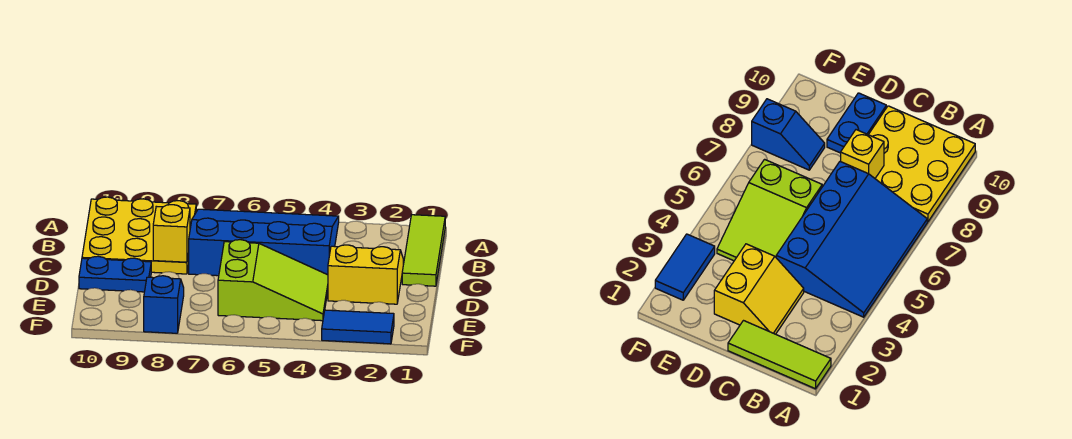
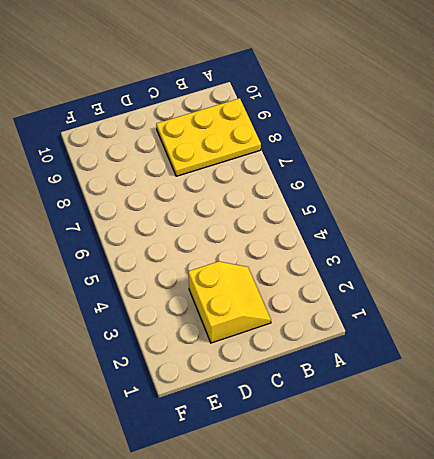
yellow plate A8:C9 level 1 -> yellow plate A8:C10 level 1
none -> lime tile A1:C1 level 1
none -> blue slope A4:C7 level 1 top C

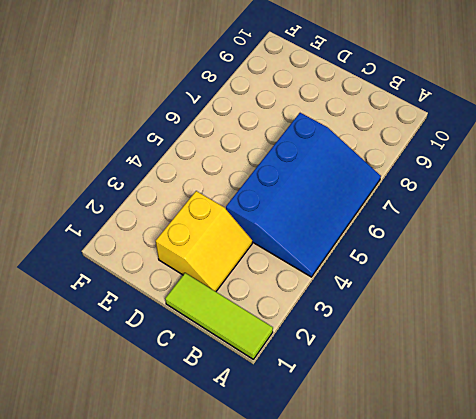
none -> yellow plate A8:C10 level 1
none -> lime slope D4:E6 level 1 top 6

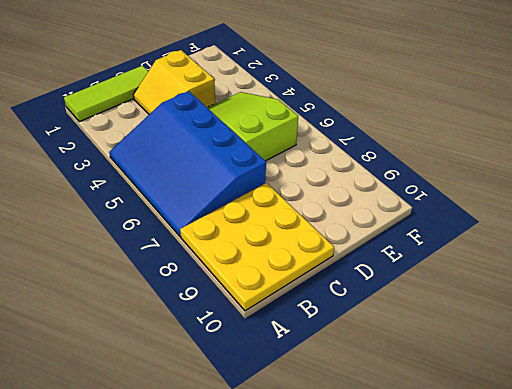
none -> blue plate D9:D10 level 1
none -> blue slope E8:F8 level 1 top F

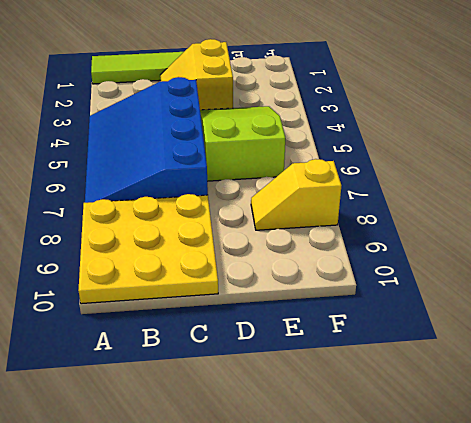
yellow slope E8:F8 level 1 top F -> blue slope E8:F8 level 1 top F
none -> blue plate D9:D10 level 1
none -> blue tile F2:F3 level 1

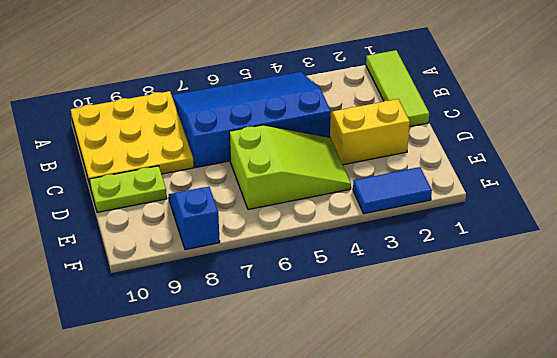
lime plate D9:D10 level 1 -> blue plate D9:D10 level 1
none -> yellow brick C8 level 2

